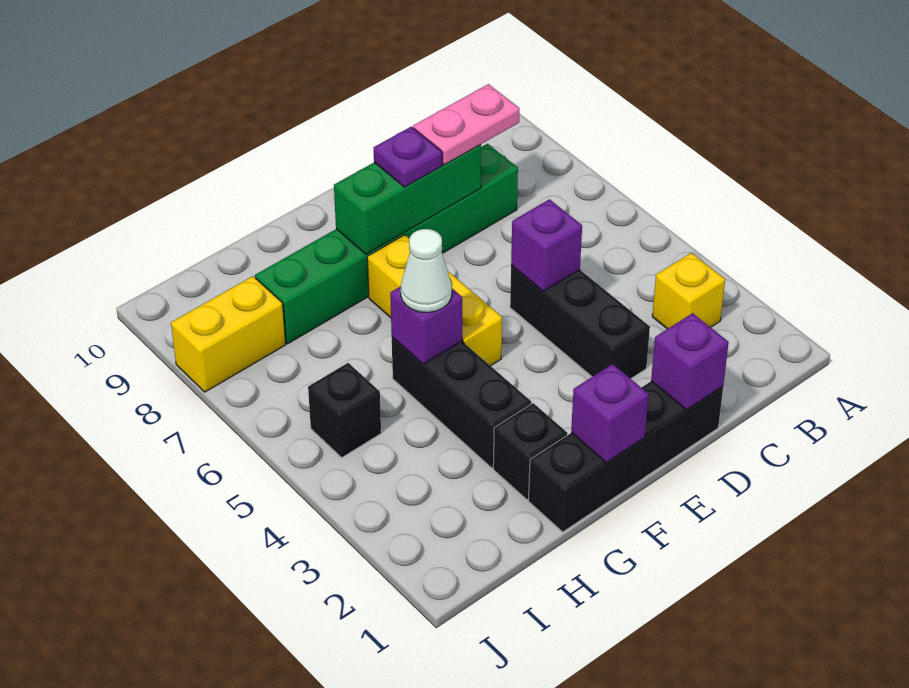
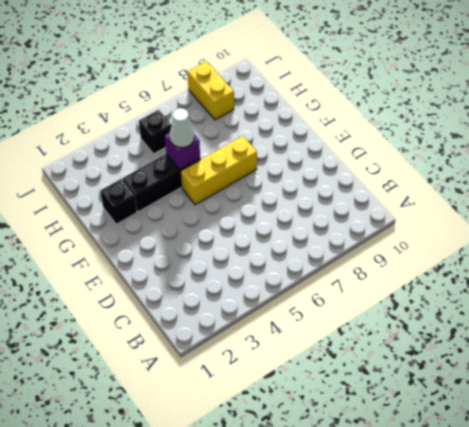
none -> yellow brick B3 level 1
none -> green brick C8:H8 level 1
none -> black brick D1:G1 level 1

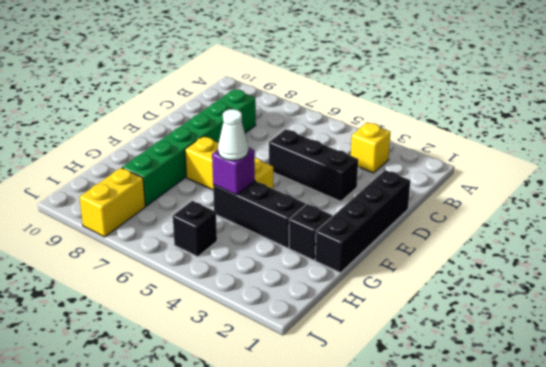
none -> purple brick D1 level 2
none -> purple brick D5 level 2
none -> green brick D8:F8 level 2

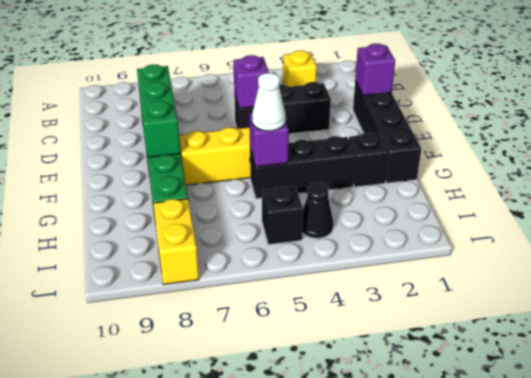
black cone I4 level 1 -> none
none -> purple brick F1 level 2
none -> pink plate C8:D8 level 3
none -> purple plate E8 level 3

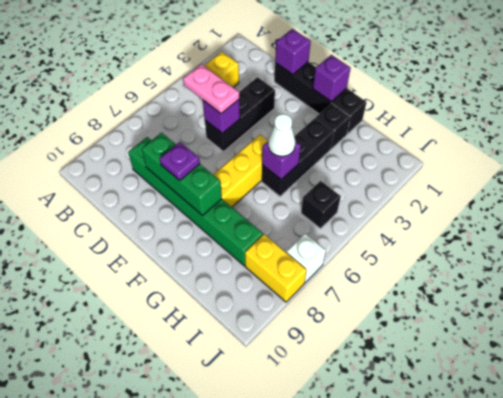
pink plate C5:D5 level 3 -> pink plate C8:D8 level 3
white brick J7 level 1 -> none

